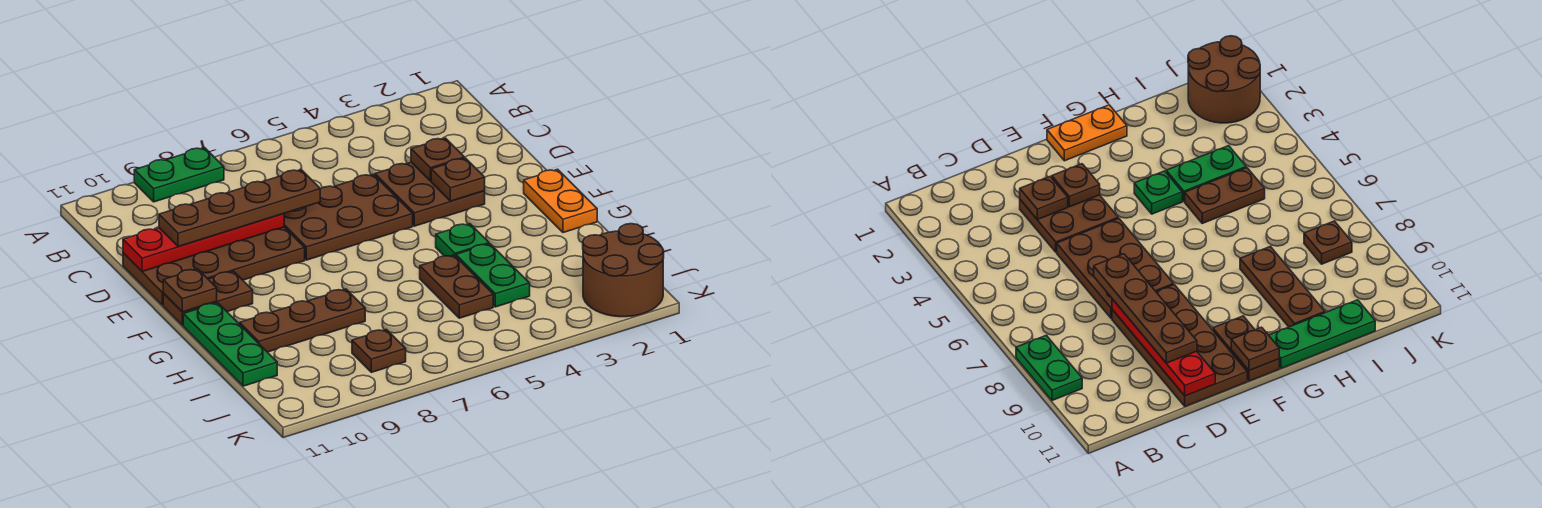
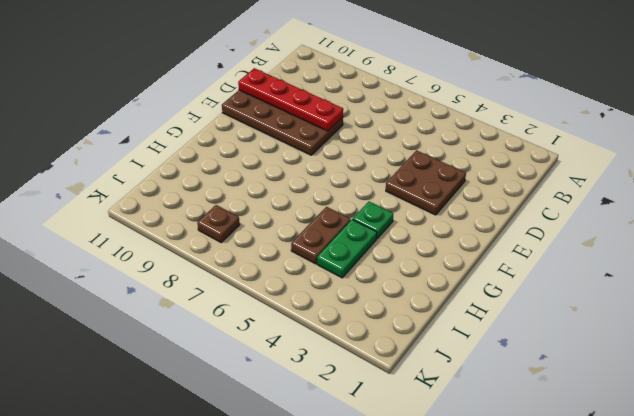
none -> green plate A8:A9 level 1
none -> brown plate D5:E7 level 1
none -> orange plate F1:G1 level 1

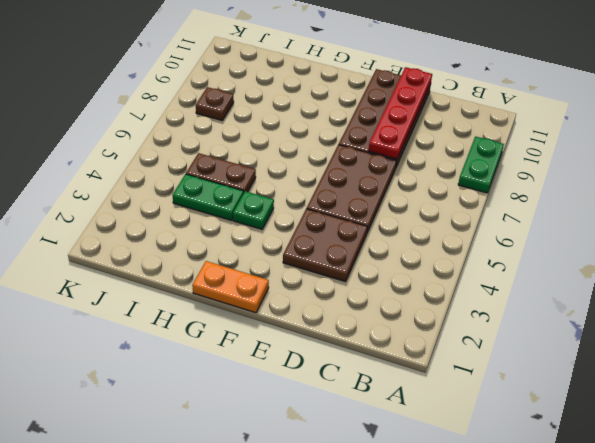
none -> brown plate F10:F11 level 1
none -> green plate G11:I11 level 1
none -> brown plate H8:H10 level 1

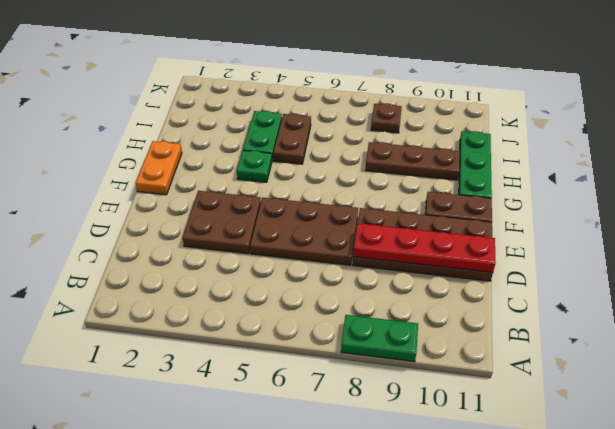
none -> brown round brick J1:K2 level 1
none -> brown plate D3 level 2
none -> brown plate E3 level 2

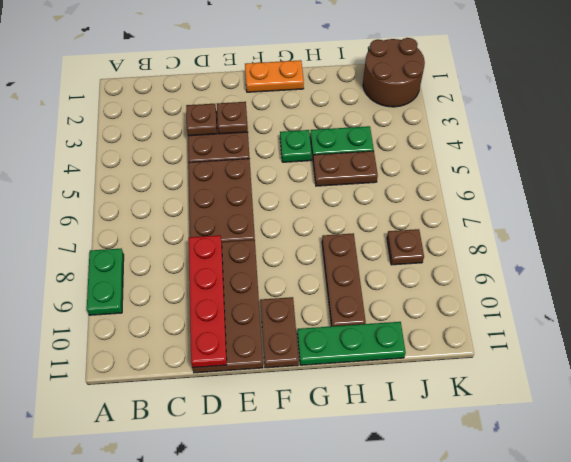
none -> brown plate F11 level 2
none -> brown plate D7:D10 level 3

